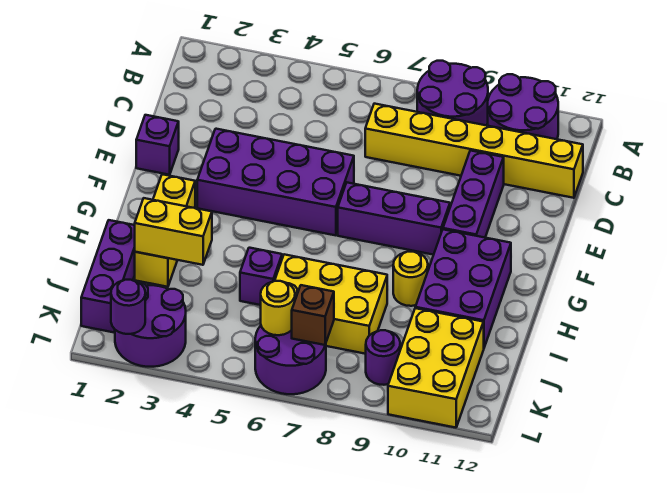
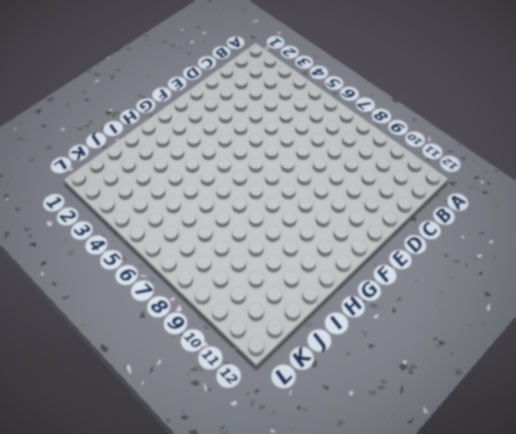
none -> purple round brick A8:B9 level 1
none -> purple round brick A10:B11 level 1
none -> yellow brick C7:C12 level 1

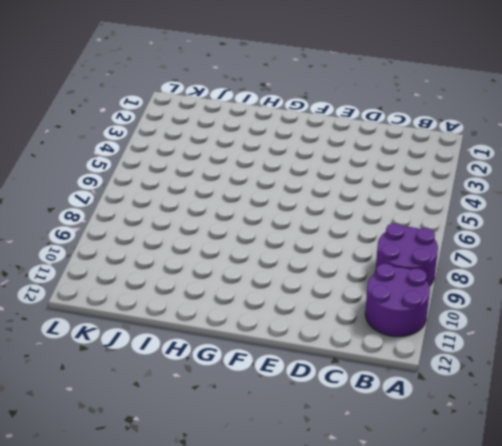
none -> yellow brick C7:C12 level 1
none -> purple brick D10:F10 level 1
none -> purple brick E1 level 1

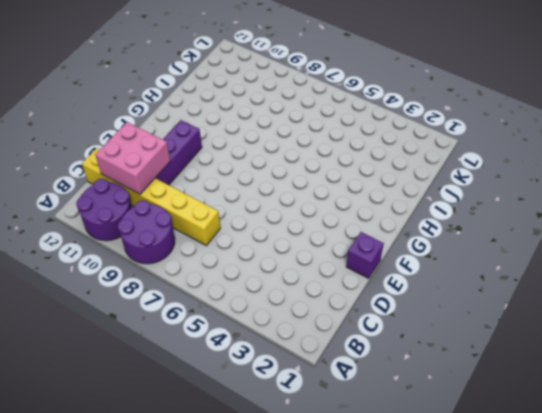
pink brick C10:D11 level 2 -> none
none -> purple brick E3:F6 level 1
none -> purple brick F7:F9 level 1
none -> yellow brick G2:I2 level 1

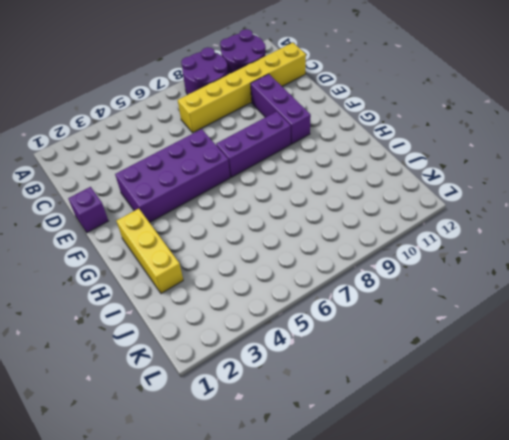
none -> purple brick G10:I11 level 1
none -> yellow round brick H9 level 1
none -> purple brick I1:K1 level 1

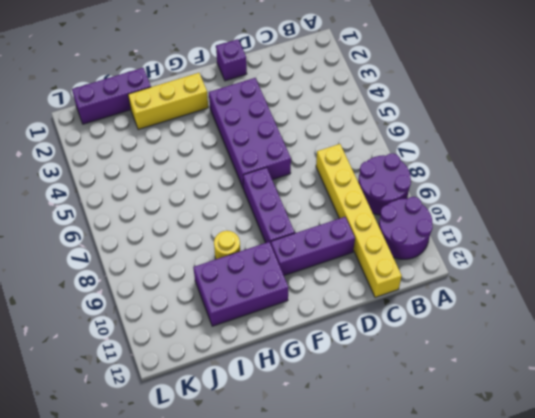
none -> purple brick I5 level 1
none -> yellow brick I6:J8 level 1
none -> yellow brick J10:L11 level 1

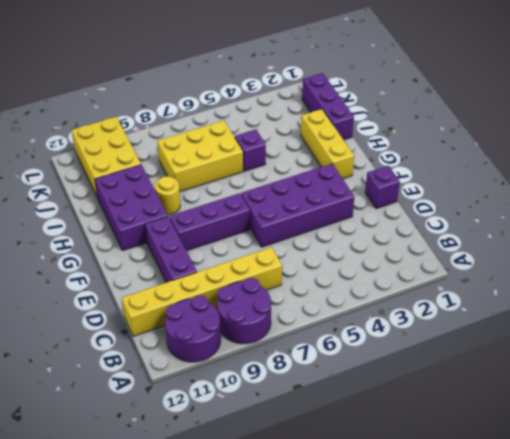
none -> purple round brick K2:L3 level 1
none -> purple round brick K6:L7 level 1
none -> purple round brick K9 level 1

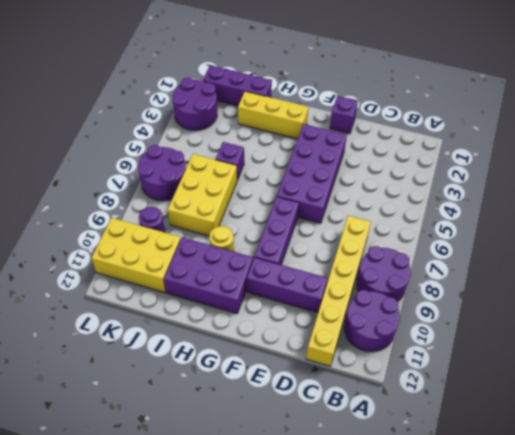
none -> yellow brick I2:I3 level 2
none -> yellow round brick K6 level 2
none -> brown brick K7 level 2

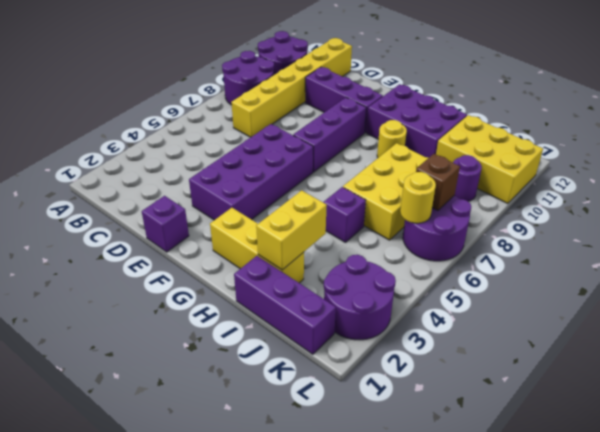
none -> purple round brick L2 level 2

